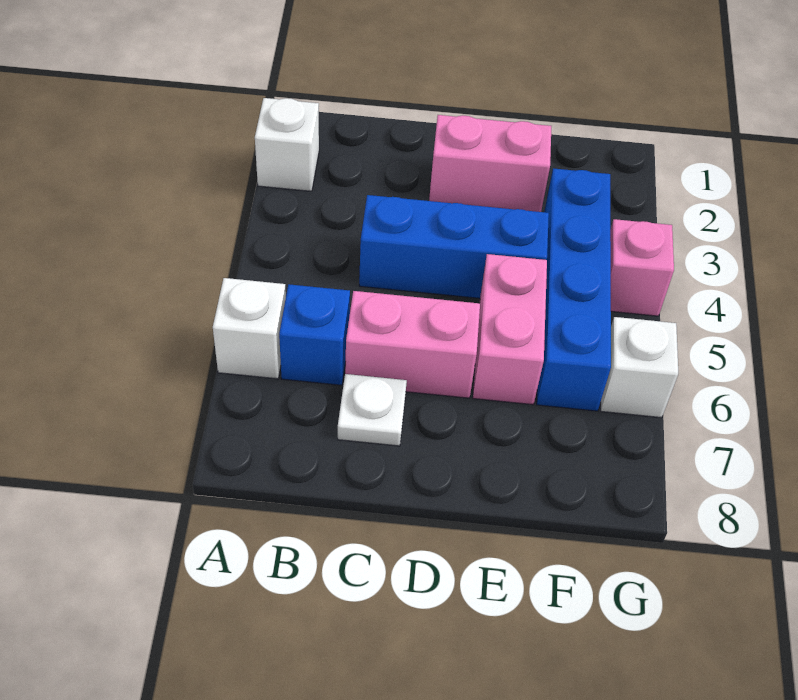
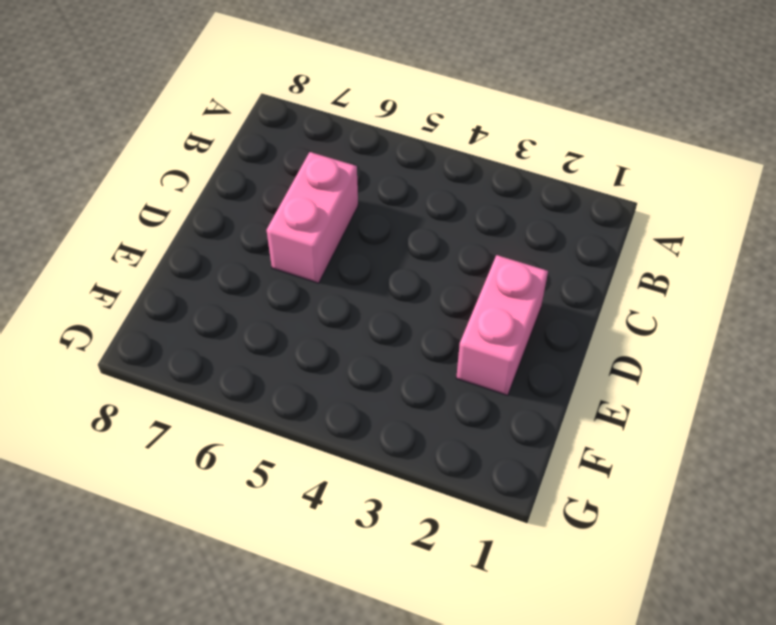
none -> white brick A2 level 1
none -> white brick A6 level 1

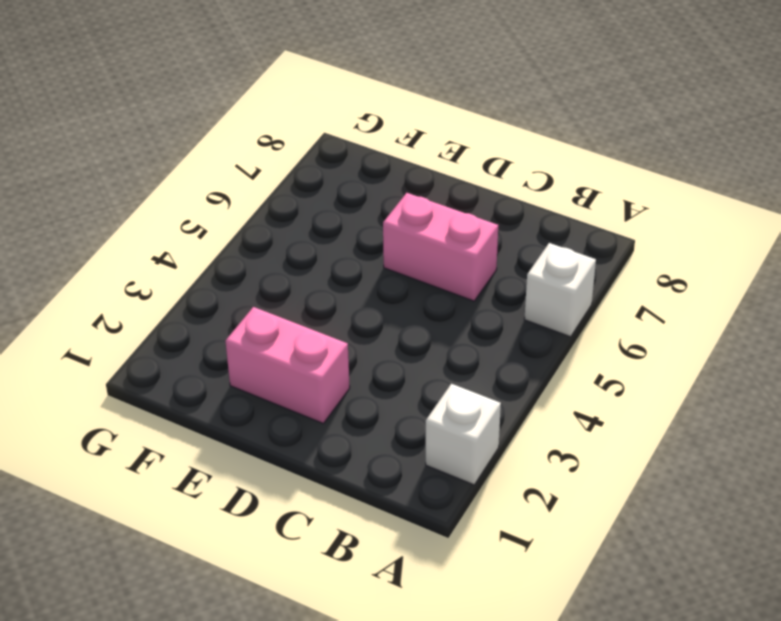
none -> blue brick B6 level 1
none -> blue brick C4:E4 level 1

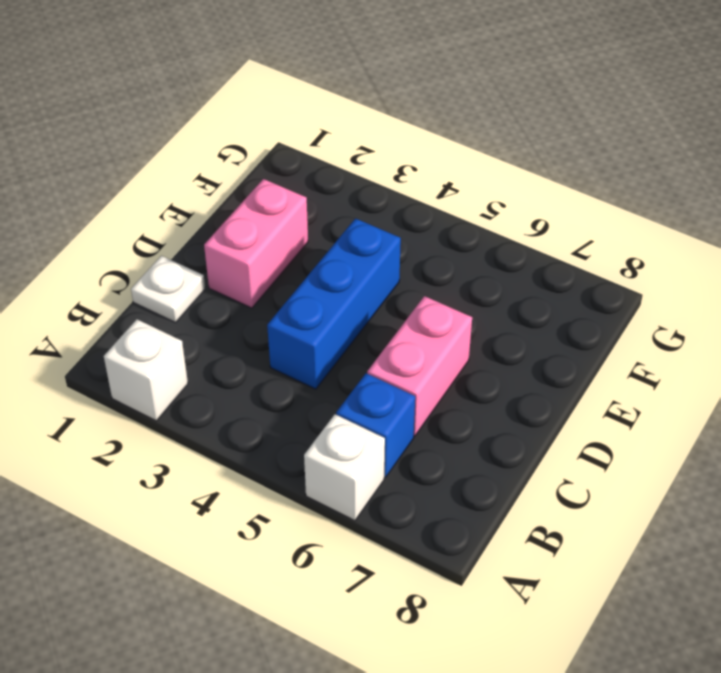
white plate C1 level 1 -> white plate C7 level 1
none -> pink brick E5:E6 level 1
none -> blue brick F3:F6 level 1

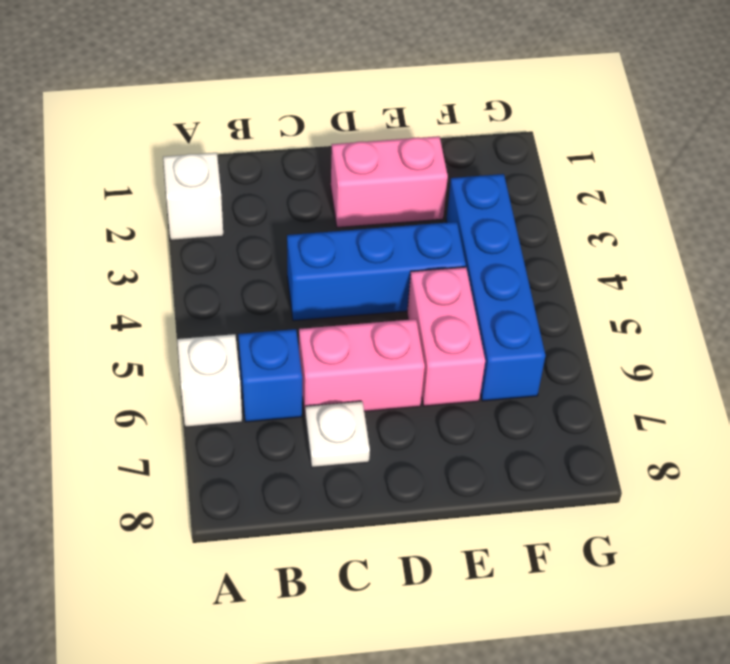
none -> pink brick G4 level 1
none -> white brick G6 level 1

